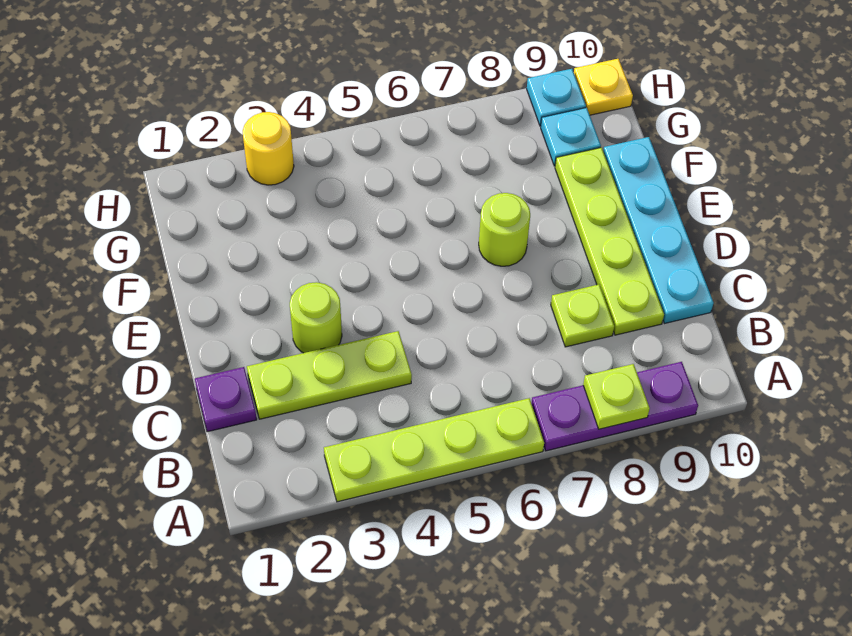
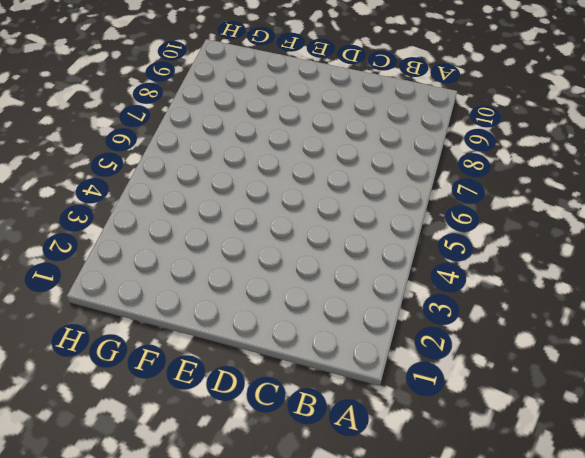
none -> lime plate A3:A6 level 1
none -> purple plate A7:A9 level 1
none -> purple plate C1 level 1

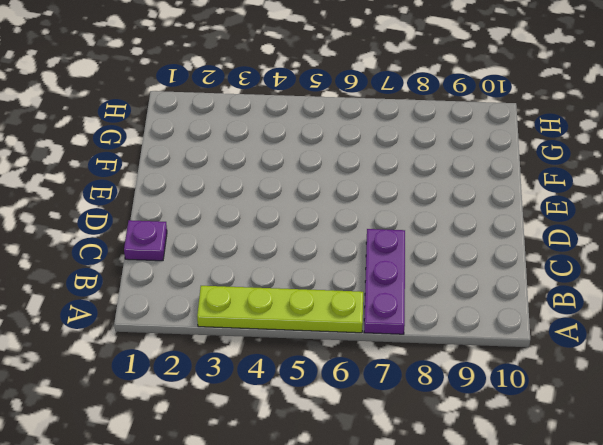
purple plate A7:C7 level 1 -> purple plate A7:A9 level 1
none -> lime plate C2:C4 level 1
none -> lime plate C8 level 1
none -> lime plate C9:F9 level 1

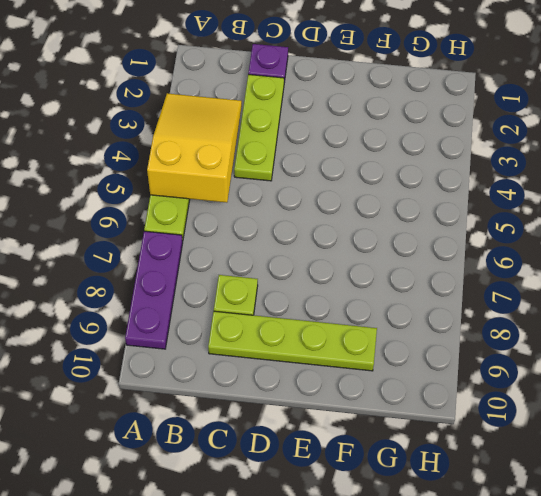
yellow slope A3:B5 level 2 top 5 -> none
none -> cyan plate C10:F10 level 1
none -> lime round brick D3 level 1
none -> lime round brick E7 level 1

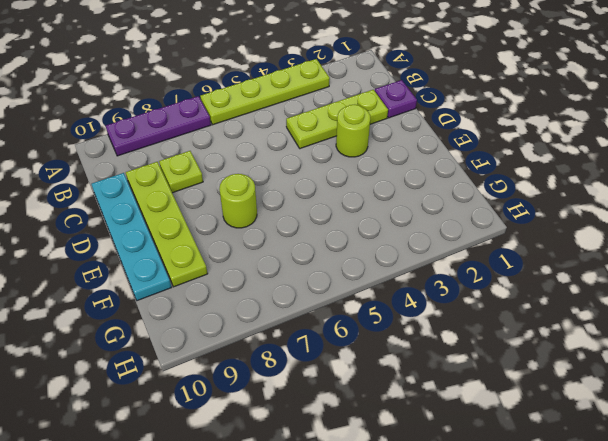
none -> cyan plate G9 level 1
none -> yellow round brick H3 level 1
none -> cyan plate H9 level 1

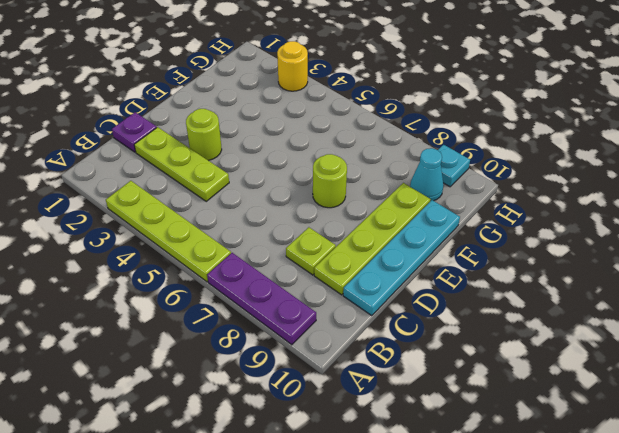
cyan cone G9 level 1 -> cyan plate G9 level 1
none -> yellow plate H10 level 1
none -> lime plate A8 level 2

